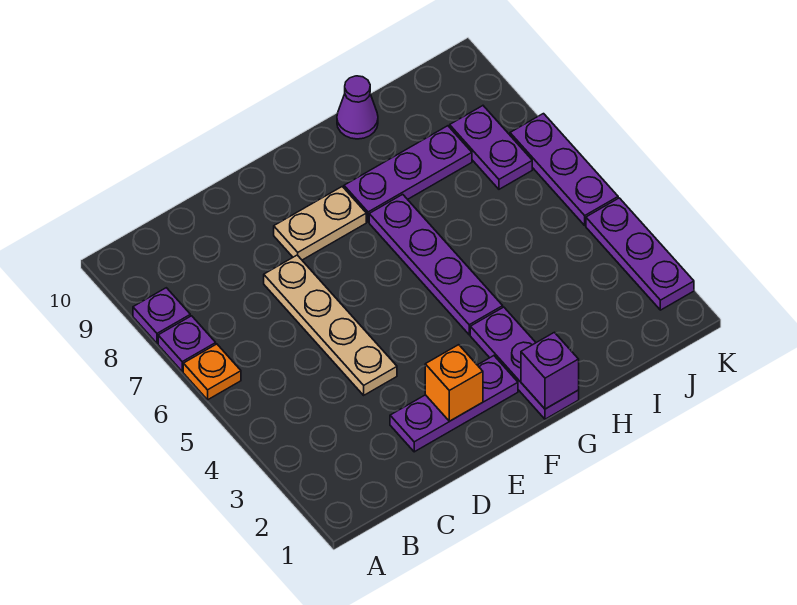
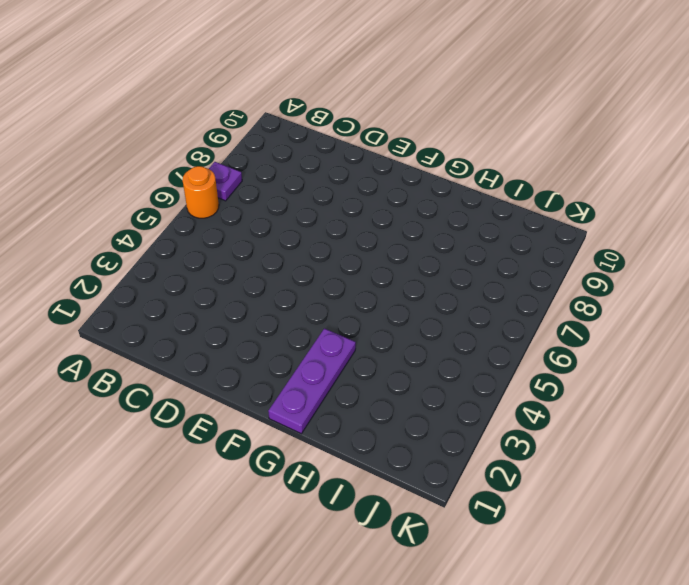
orange round brick A6 level 1 -> orange plate A6 level 1
none -> purple plate A8 level 1
none -> purple plate D2:F2 level 1
none -> tan plate D4:D7 level 1

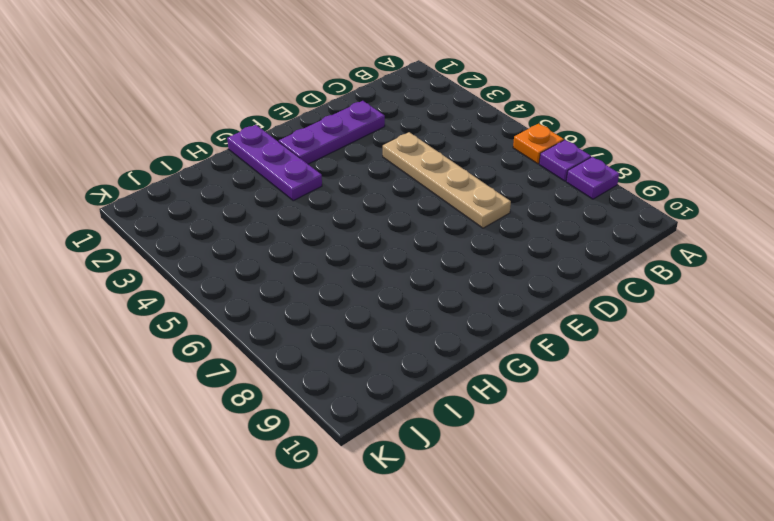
none -> tan plate E8:F8 level 1
none -> purple plate G4:G7 level 1
none -> purple plate G8:I8 level 1

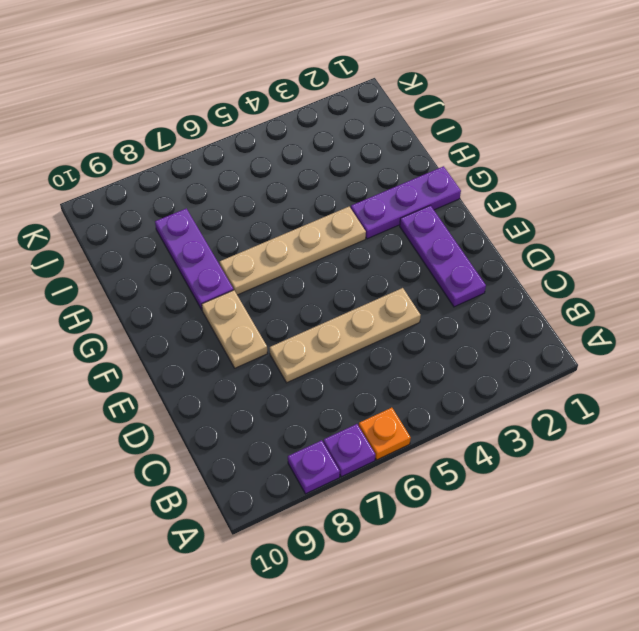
tan plate G4:G7 level 1 -> purple plate G4:G7 level 1
none -> purple cone H10 level 1
none -> purple plate J7:J8 level 1
none -> purple plate K2:K4 level 1

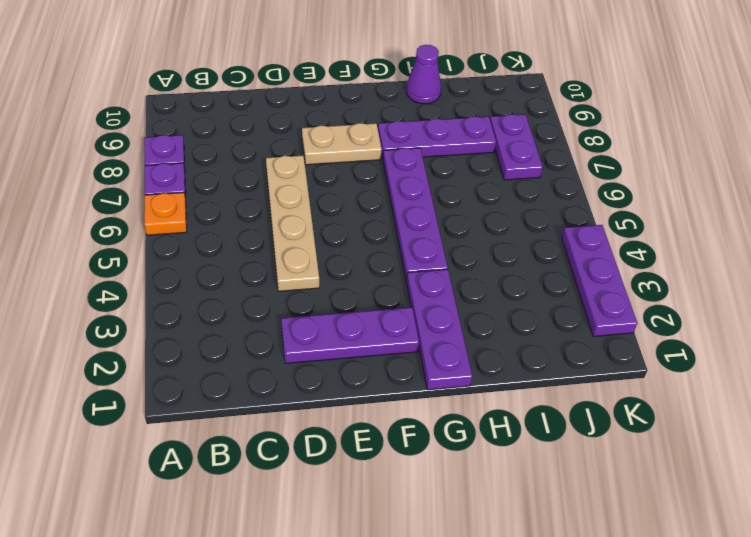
none -> purple plate K5:K7 level 1
none -> orange brick E2 level 2
none -> purple brick G1 level 2

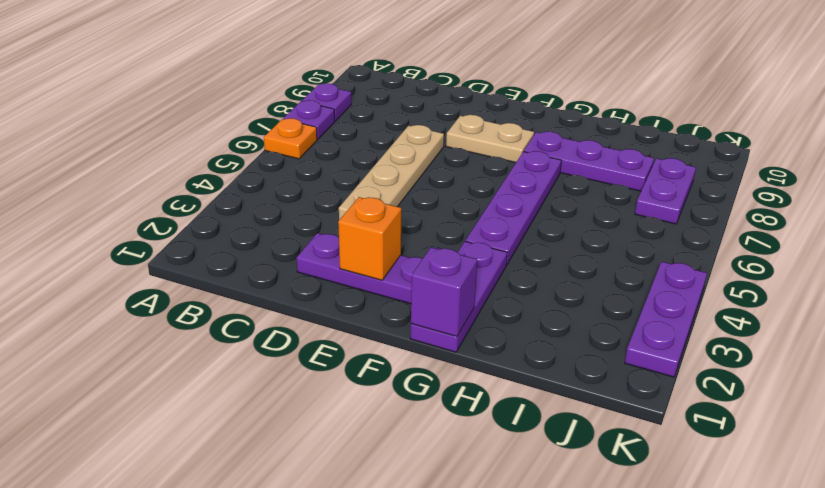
none -> purple cone H10 level 1
none -> purple plate K5:K7 level 1

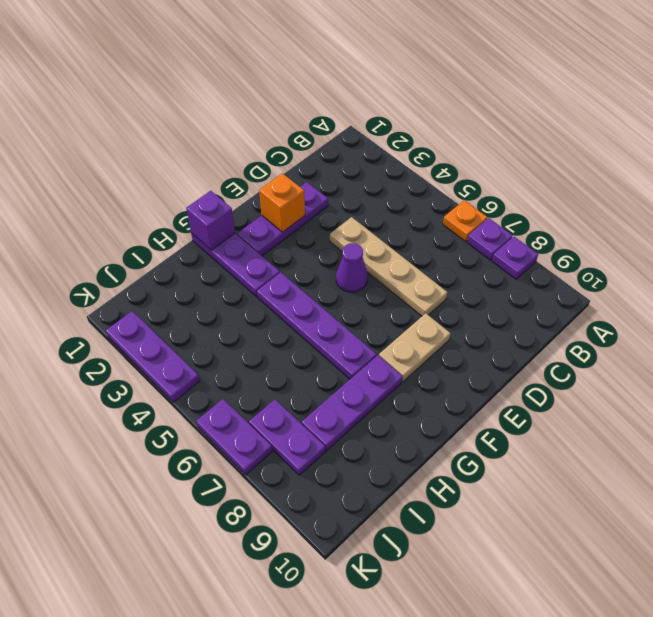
purple cone E5 level 1 -> purple cone H10 level 1
purple plate K6:K7 level 1 -> purple plate K5:K7 level 1

